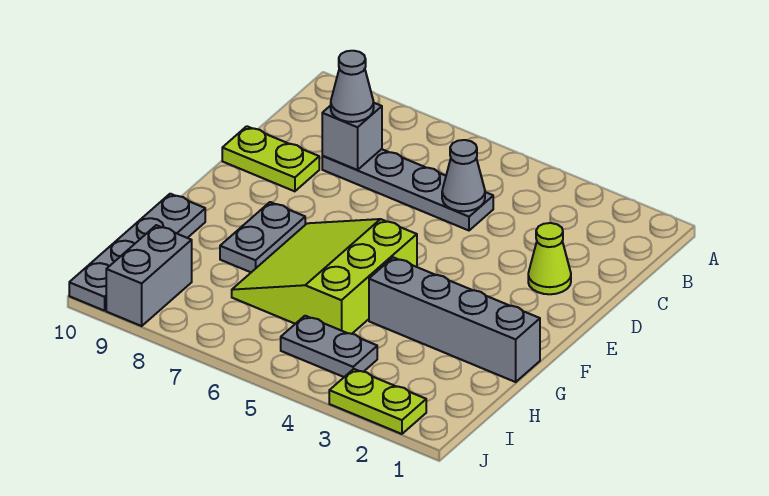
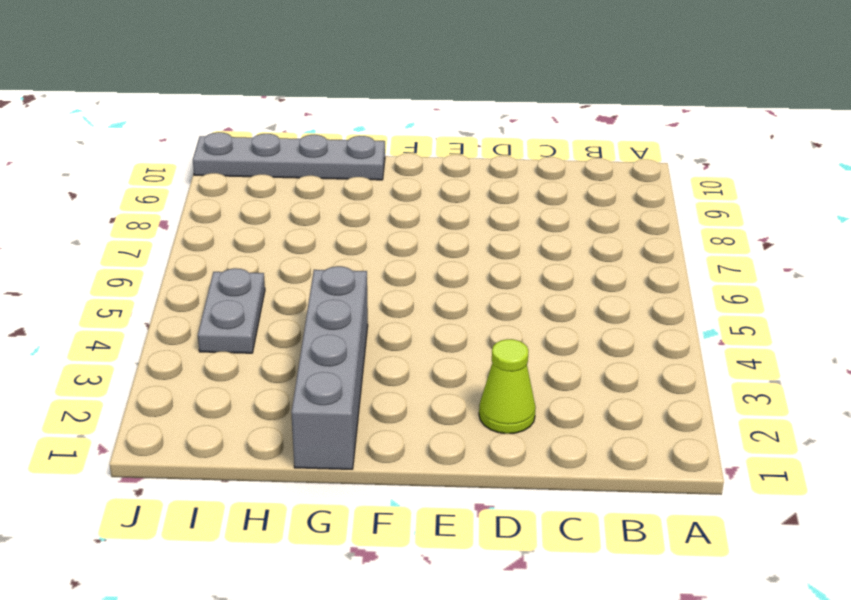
none -> grey plate C5:C8 level 1
none -> lime plate D9:D10 level 1
none -> lime slope F5:H7 level 1 top 5

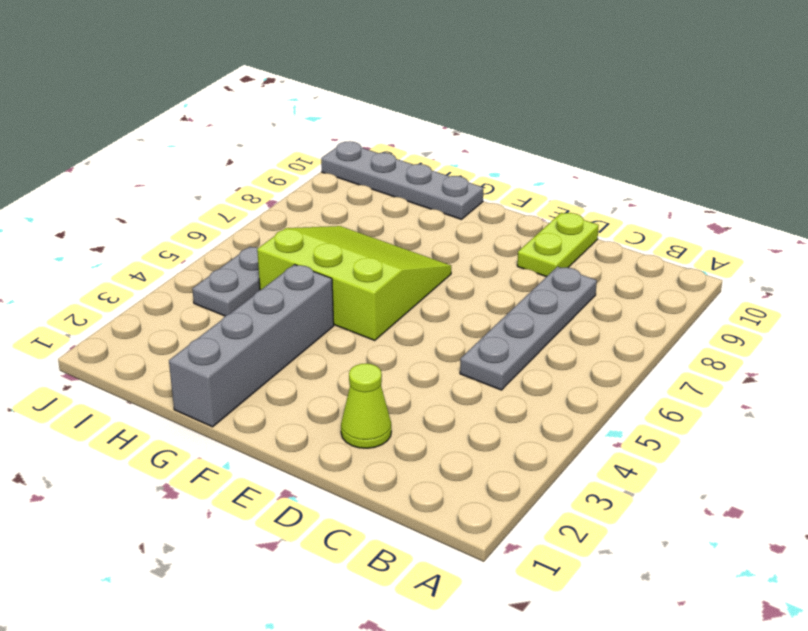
none -> grey plate F8:G8 level 1
none -> grey brick I9:J9 level 1
none -> lime plate J2:J3 level 1

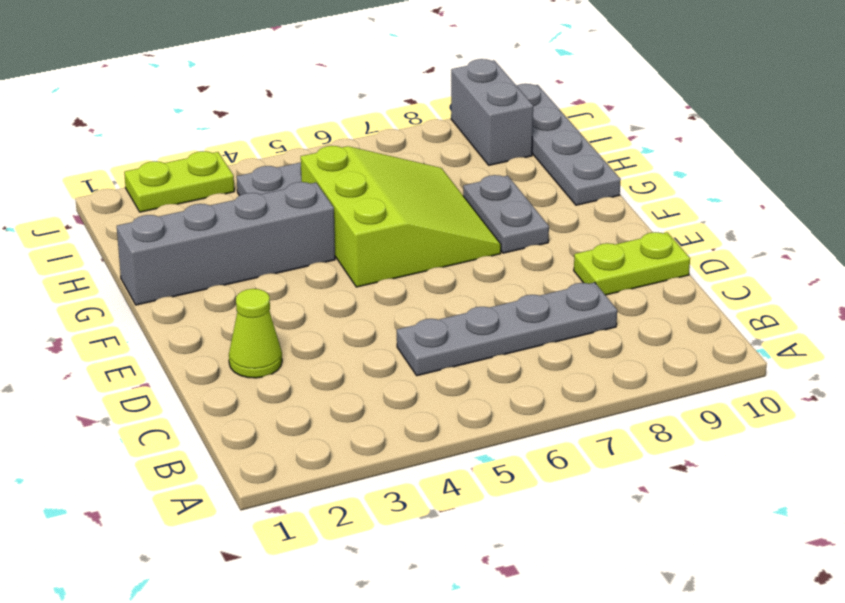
none -> grey cone C5 level 2
none -> grey brick C8 level 2
none -> grey cone C8 level 3

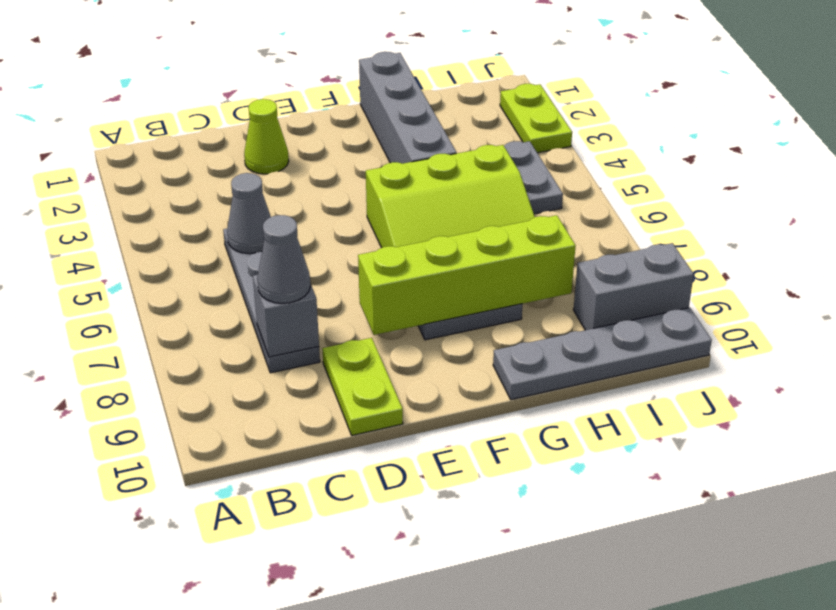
lime brick E8:H8 level 2 -> none

